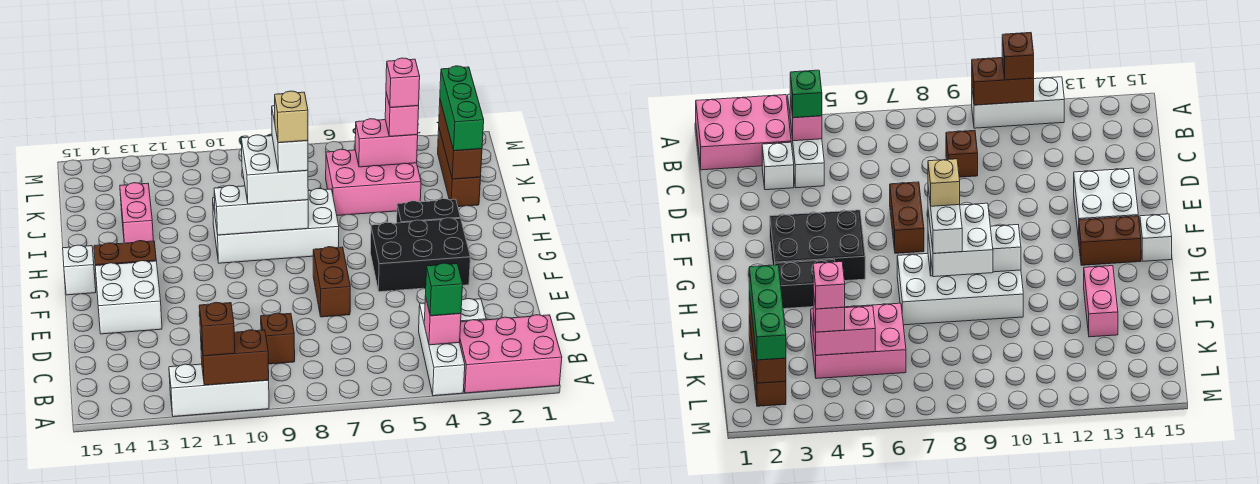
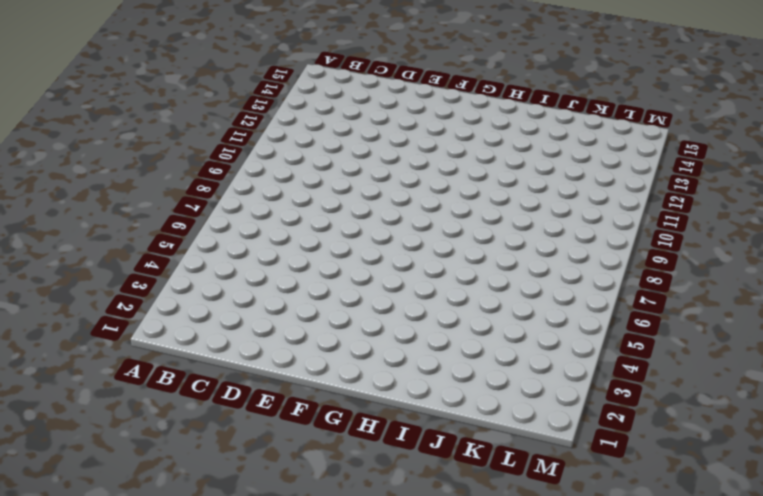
none -> pink brick A1:B3 level 1
none -> white brick A4:C4 level 1
none -> white brick A10:A12 level 1

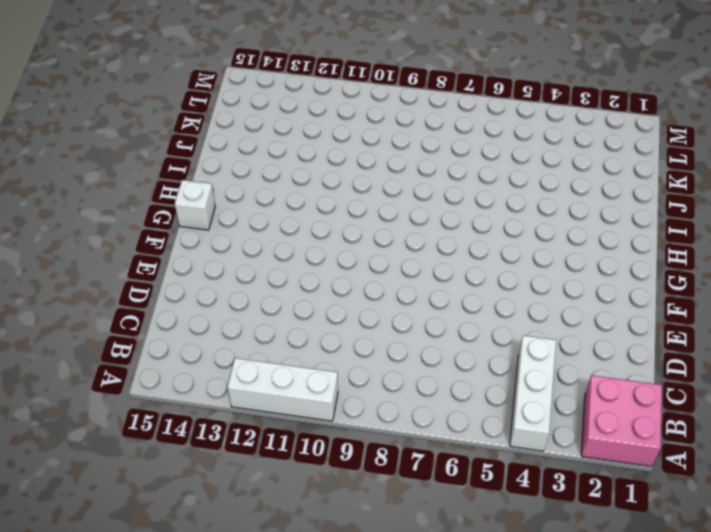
pink brick A1:B2 level 1 -> pink brick A1:B3 level 1
none -> white brick C3 level 1
none -> brown brick C9 level 1
none -> brown brick E7:F7 level 1

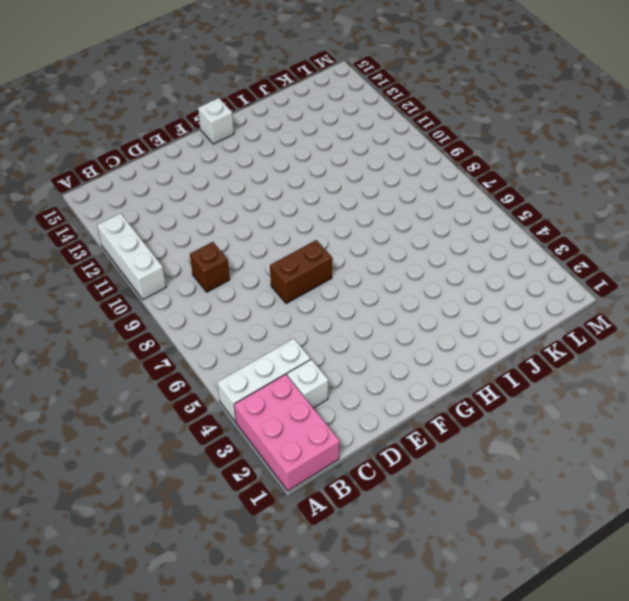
none -> white brick E13:F14 level 1
none -> black brick F3:G5 level 1
none -> brown brick G13:G14 level 1

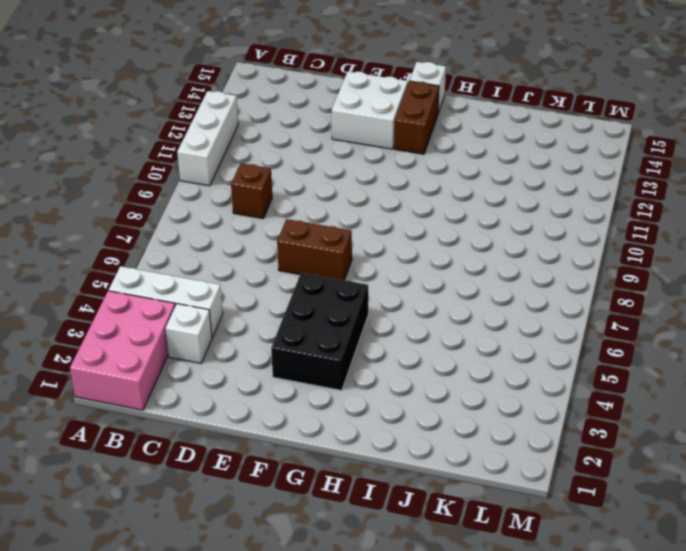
none -> black brick H3:H4 level 1
none -> white brick H7:I10 level 1
none -> pink brick I13:J13 level 1

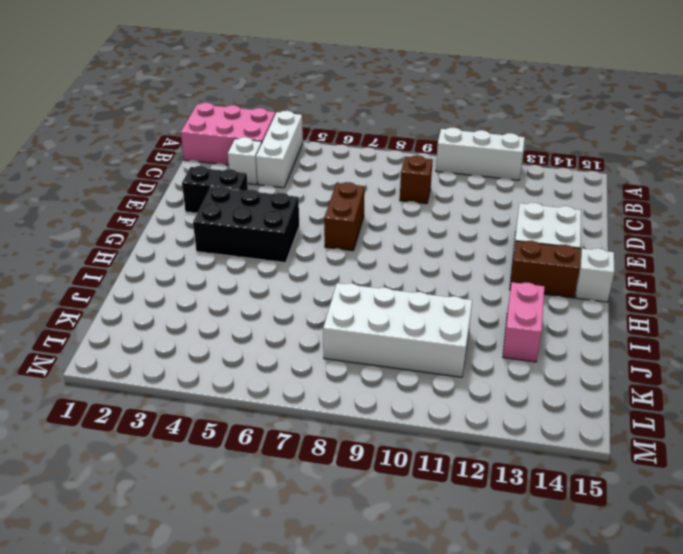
black brick E2:E3 level 1 -> black brick H3:H4 level 1
white brick J8:K11 level 1 -> white brick H7:I10 level 1
none -> brown brick J2:L2 level 1
none -> pink brick J4:K6 level 1
none -> brown brick A10:A11 level 2

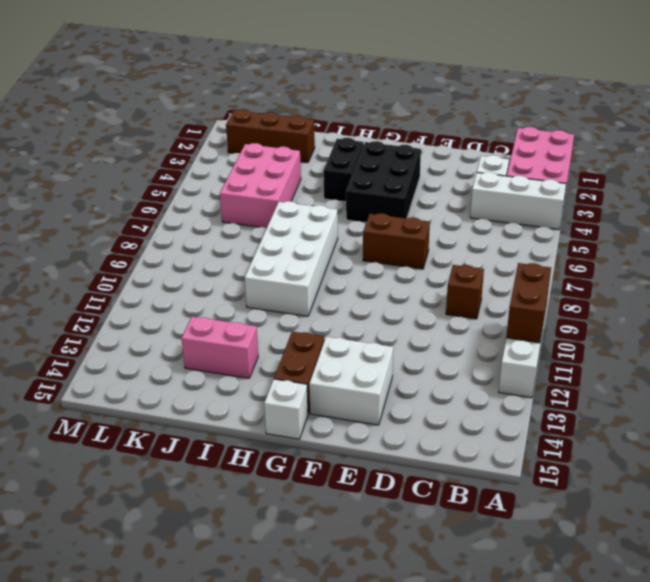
none -> pink brick B4 level 2
none -> white brick H8:H10 level 2
none -> brown brick J2:L2 level 2

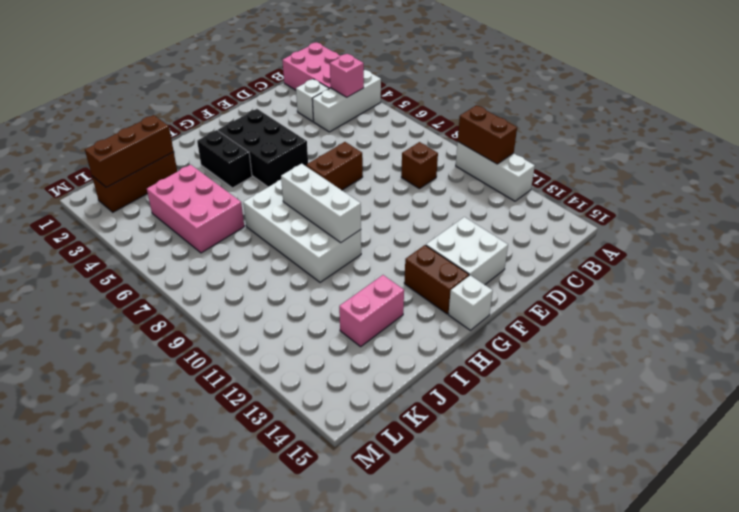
none -> pink brick K4:K5 level 2
none -> brown brick A11 level 3
none -> green brick B4 level 3

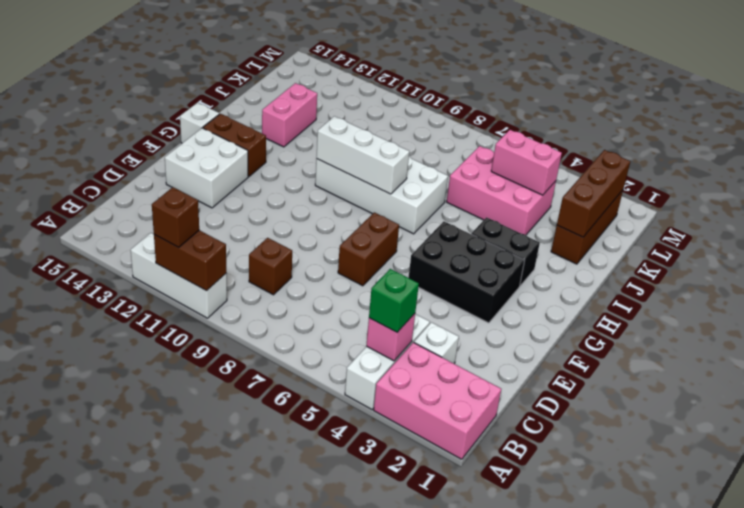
none -> white brick H8:I9 level 3
none -> green brick J2:L2 level 3
none -> pink brick K4 level 3

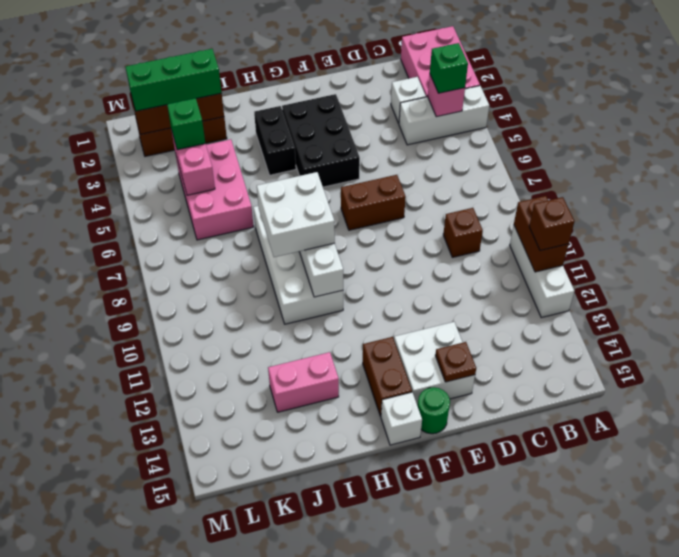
brown plate E14 level 2 -> none
green round brick F15 level 1 -> none
green brick K4 level 3 -> pink brick K4 level 3
none -> white brick H8:I8 level 4
none -> pink brick K4 level 4
none -> tan brick H8 level 5

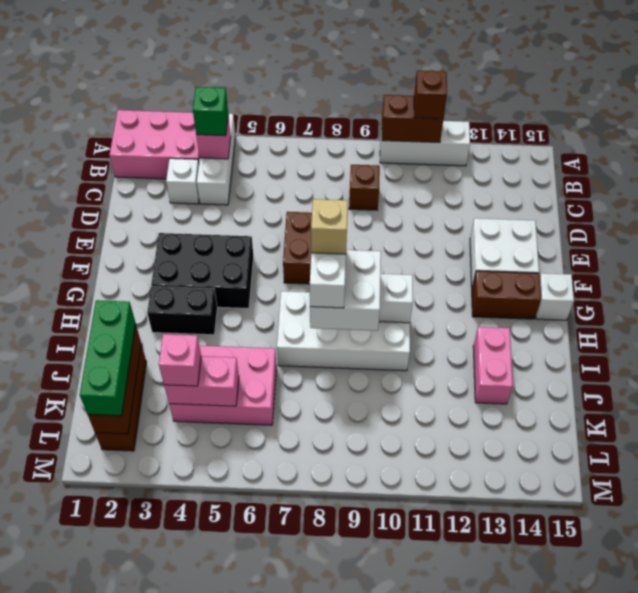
none -> pink brick K4 level 4

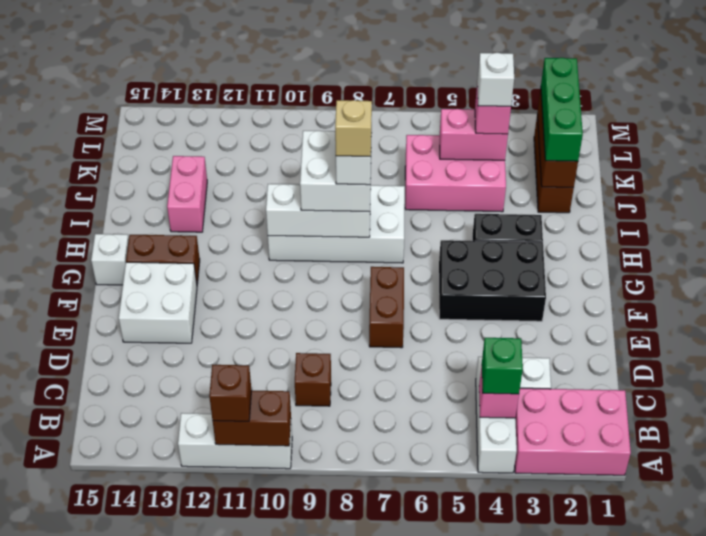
white brick K4 level 4 -> pink brick K4 level 4

